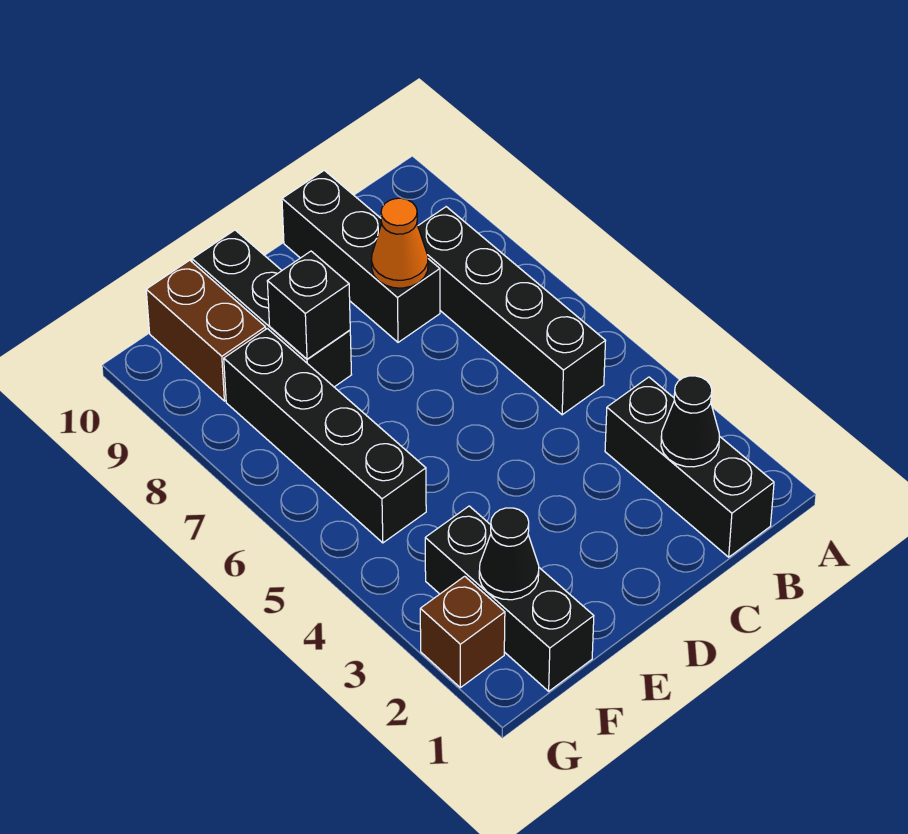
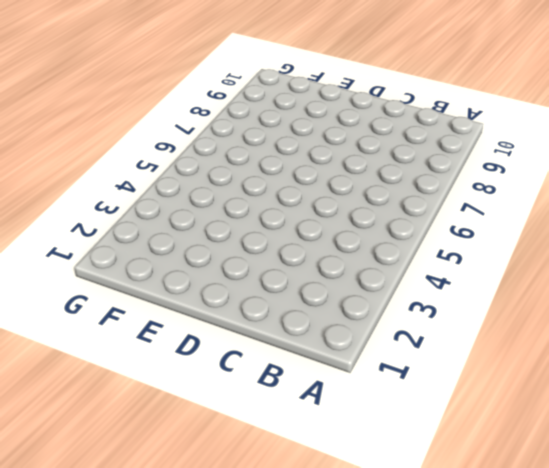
none -> black brick B1:B3 level 1
none -> black brick B5:B8 level 1
none -> black brick C8:C10 level 1

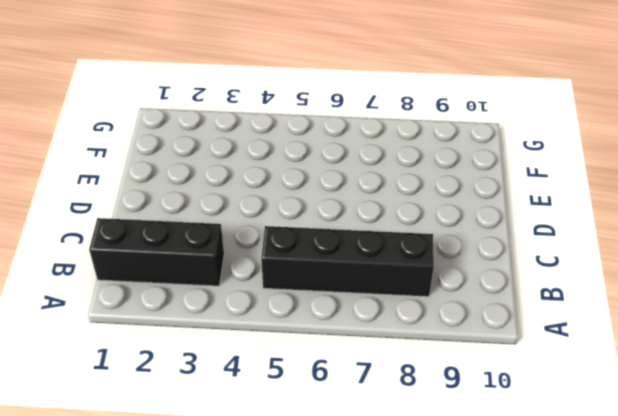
none -> black brick C8:C10 level 1
none -> black brick E8:E10 level 1
none -> black brick F1:F3 level 1

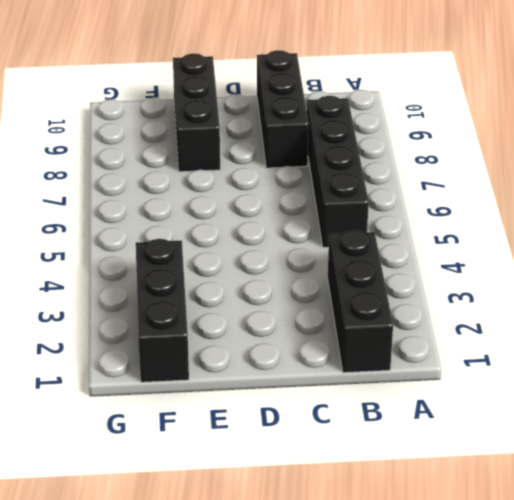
none -> black brick F5:F8 level 1
none -> brown brick F9:F10 level 1
none -> brown brick G2 level 1

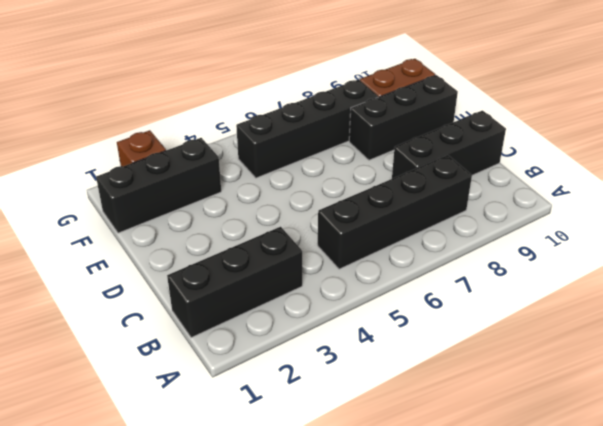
none -> black cone B2 level 2
none -> orange cone C8 level 2
none -> black brick E8 level 2

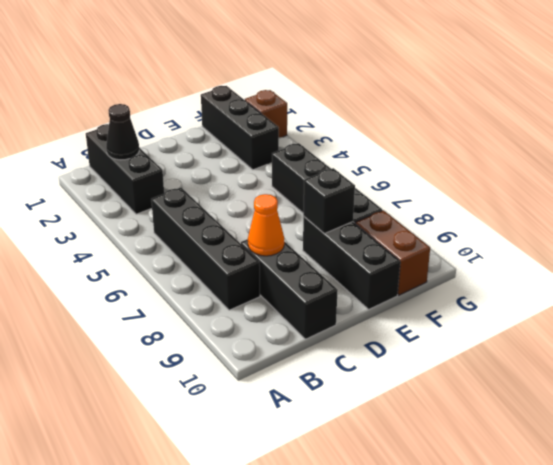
none -> black cone F2 level 2

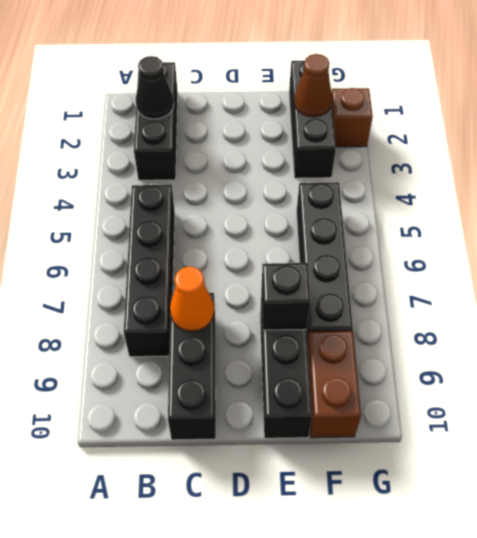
brown cone F2 level 2 -> black cone F2 level 2

